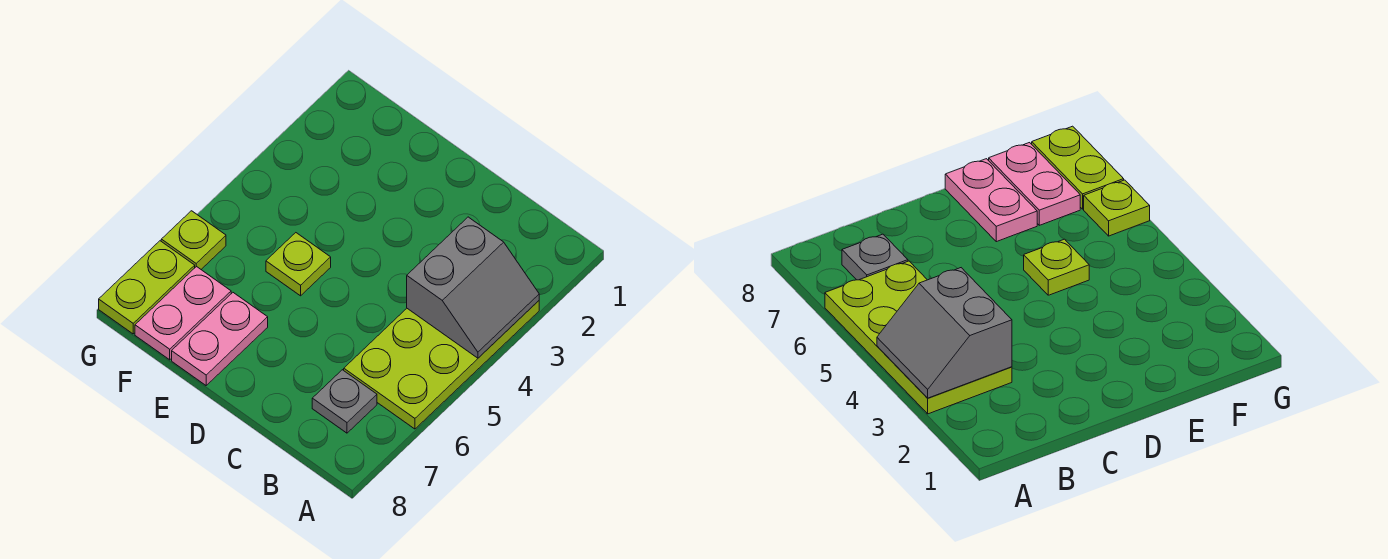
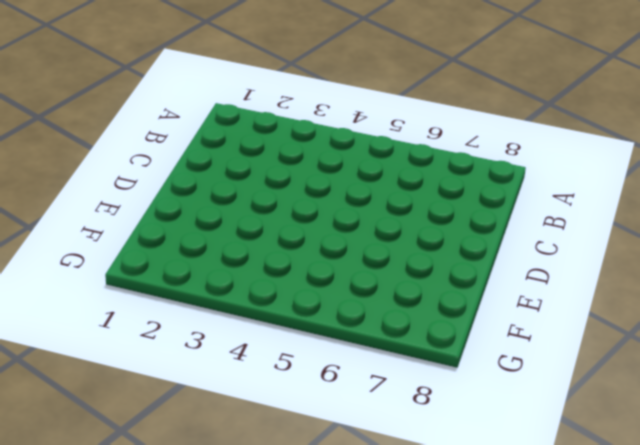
none -> lime plate A3:B6 level 1
none -> grey plate B7 level 1

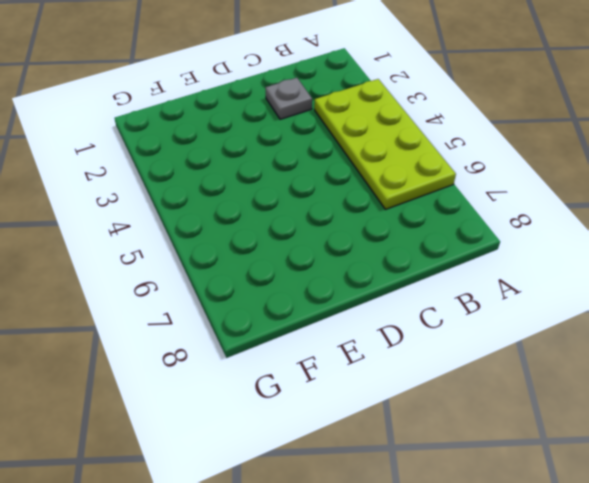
grey plate C2 level 1 -> grey plate B7 level 1
none -> lime plate E5 level 1
none -> pink plate E7:E8 level 1

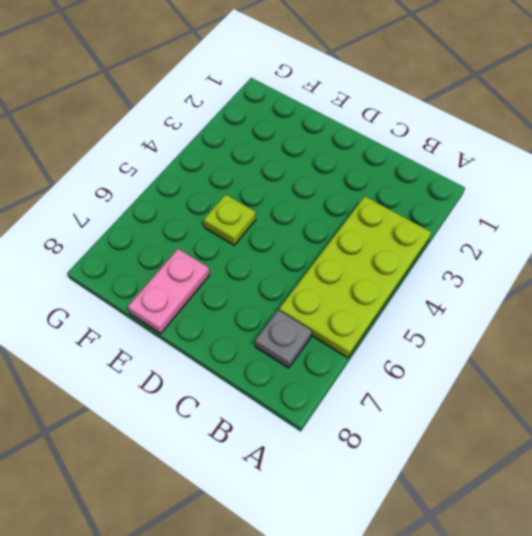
none -> pink plate F7:F8 level 1
none -> lime plate G6 level 1

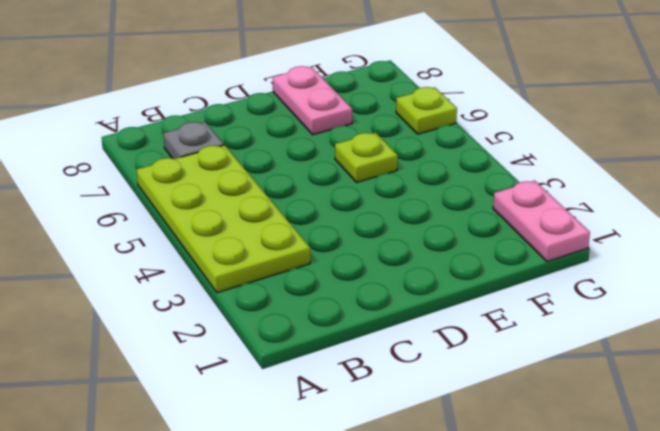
pink plate G1:G2 level 1 -> pink plate F7:F8 level 1
none -> lime plate G7:G8 level 1
none -> grey slope A3:B4 level 2 top B

